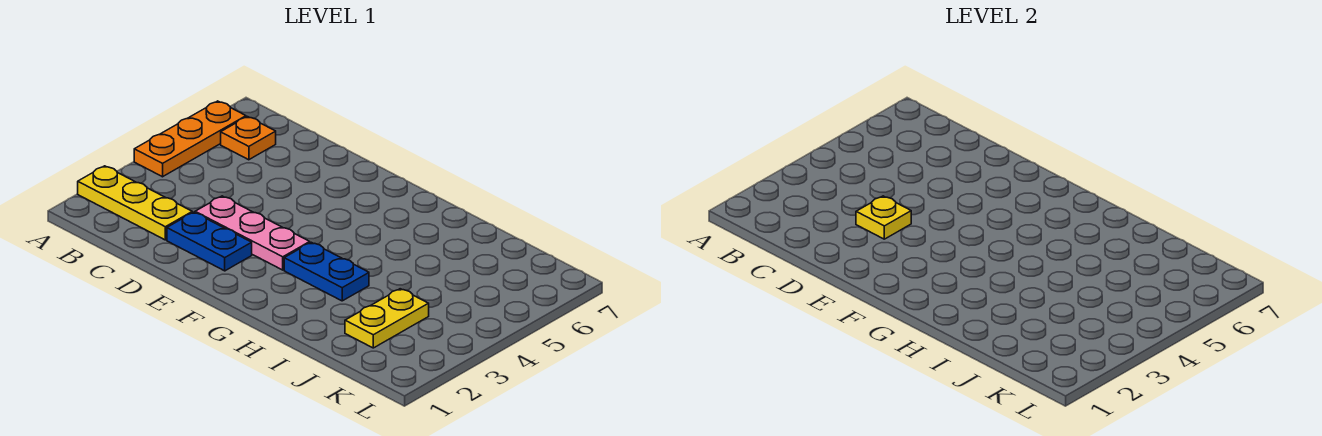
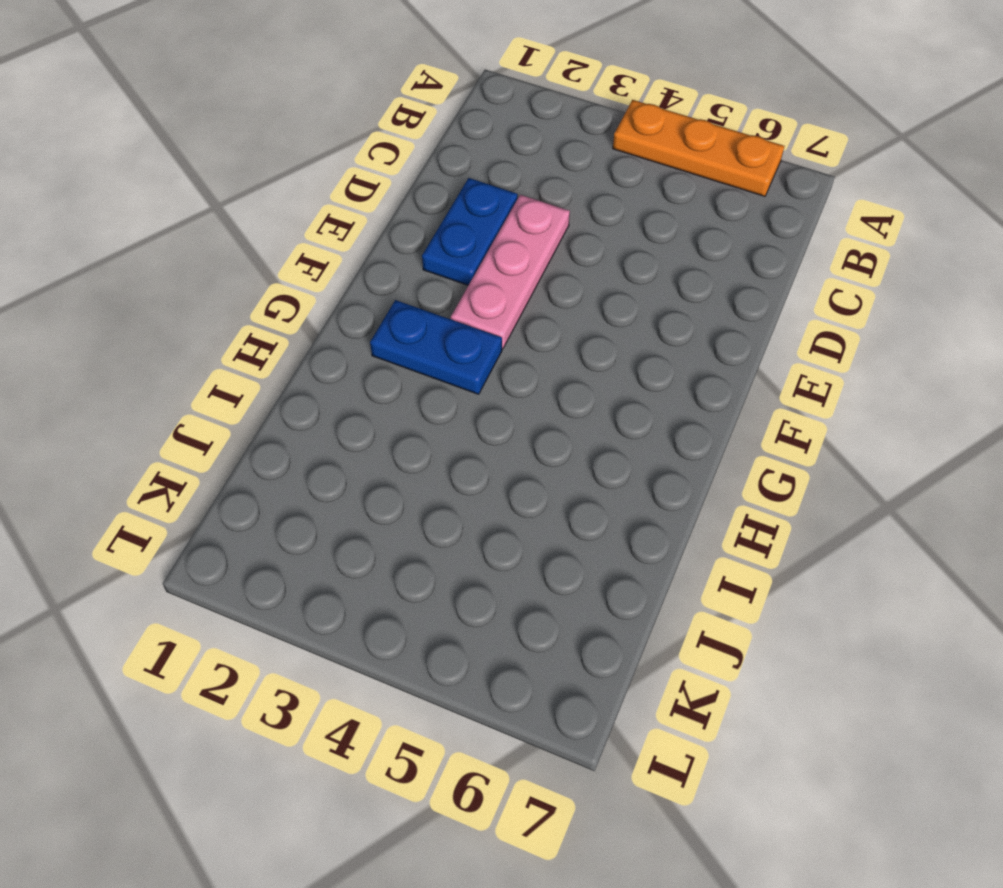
blue plate G2:G3 level 1 -> blue plate G3:H3 level 1
none -> yellow plate A2:C2 level 1
none -> orange plate B6 level 1

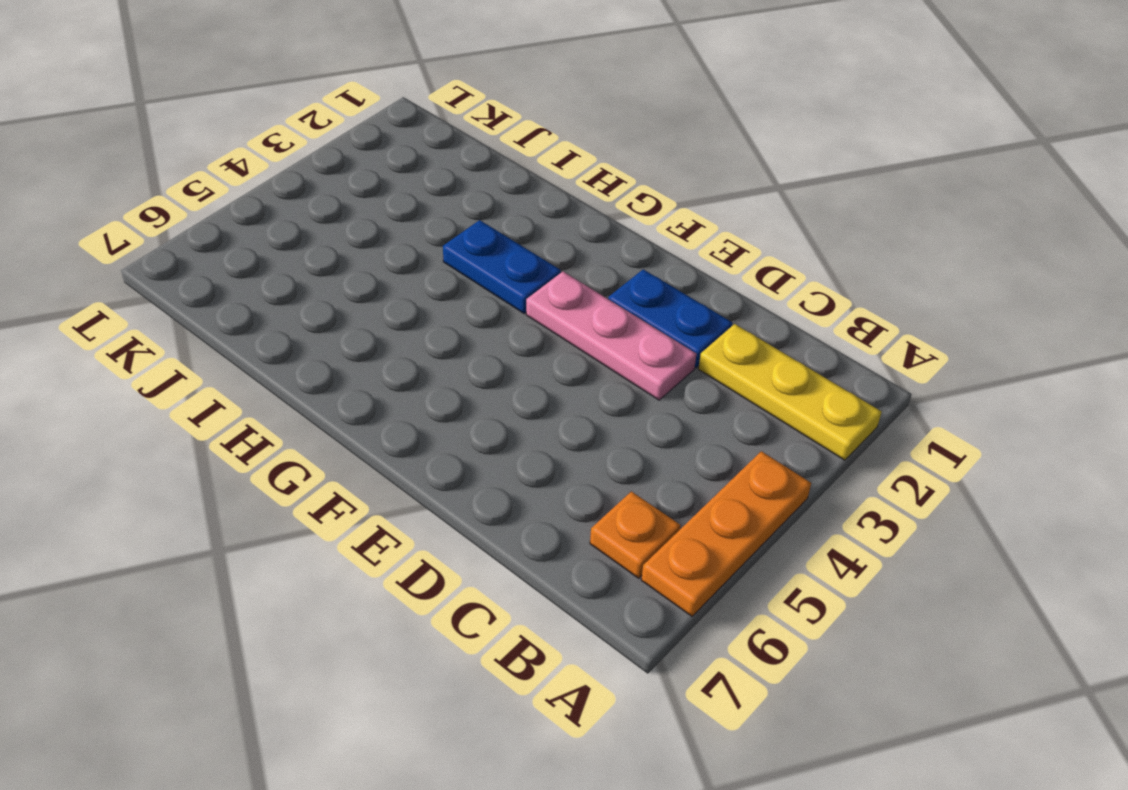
none -> yellow plate J2:J3 level 1
none -> yellow plate D3 level 2

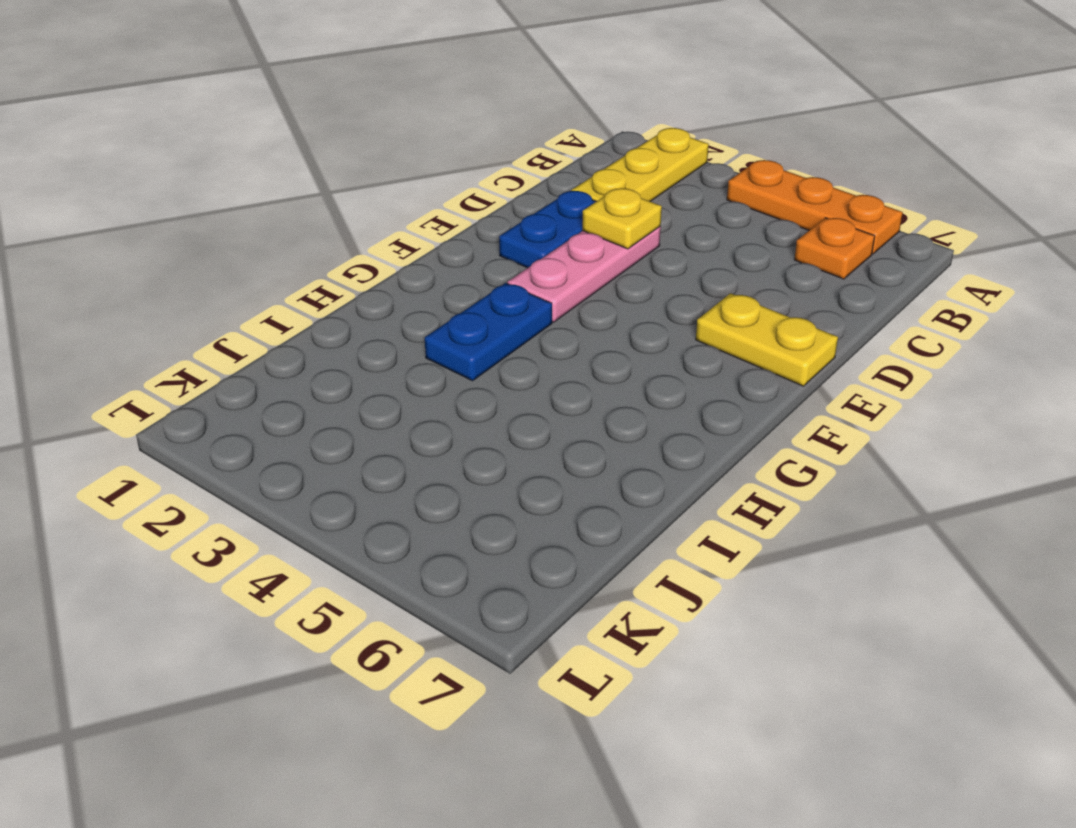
yellow plate E6:E7 level 1 -> yellow plate J2:J3 level 1

